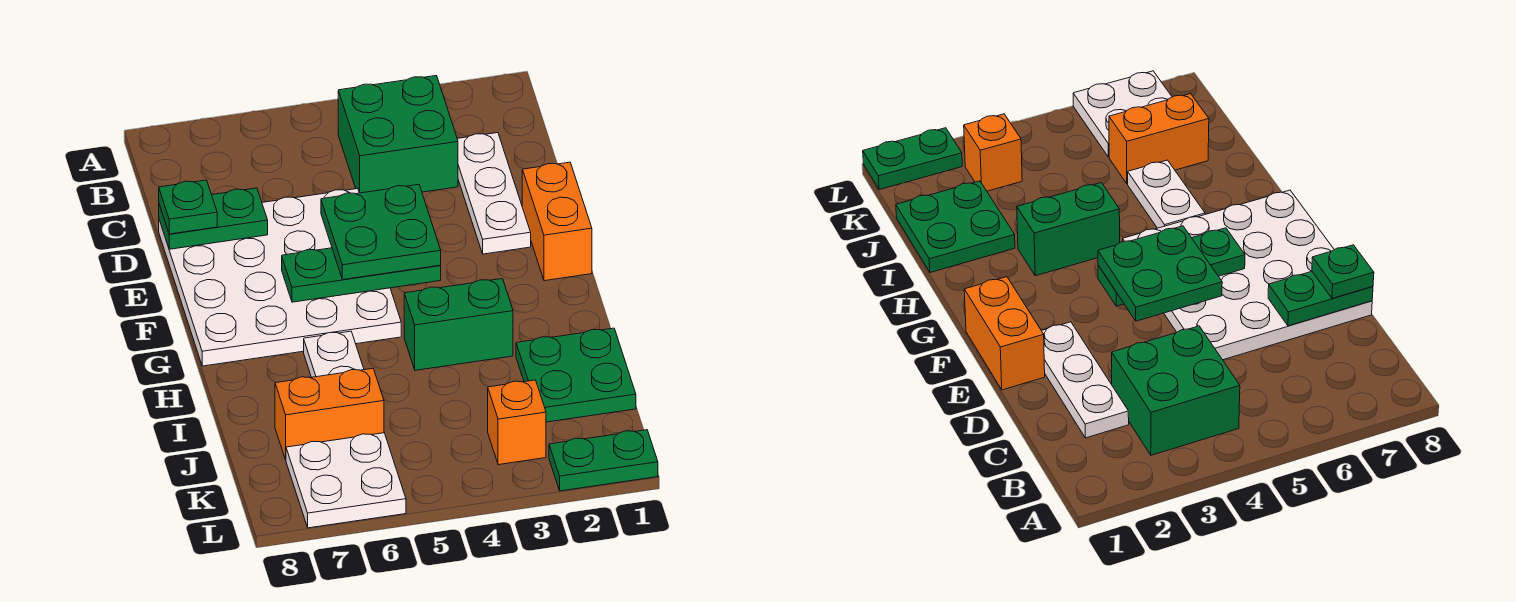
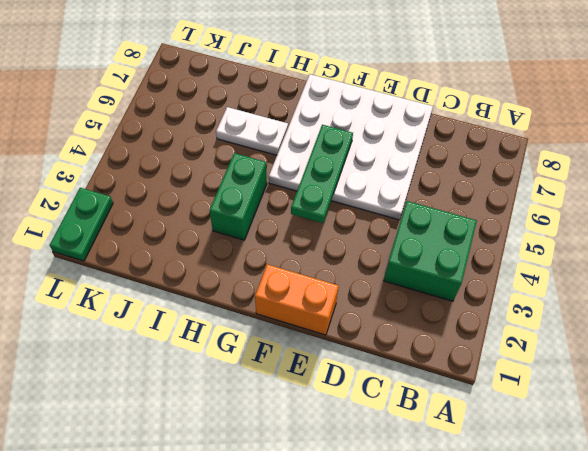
none -> white plate C2:E2 level 1
none -> green plate I1:J2 level 1
none -> orange brick J6:J7 level 1

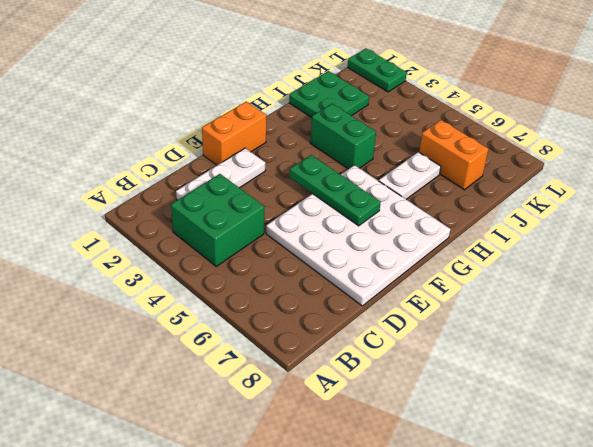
none -> orange brick K3 level 1
none -> white plate K6:L7 level 1
none -> green plate D7:D8 level 2

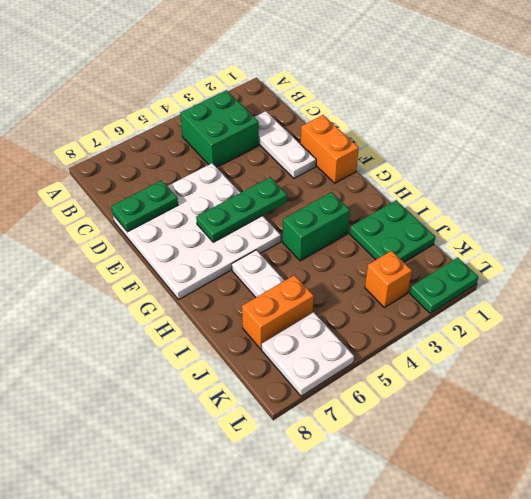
none -> green plate D8 level 3
none -> green plate E4:F5 level 3

